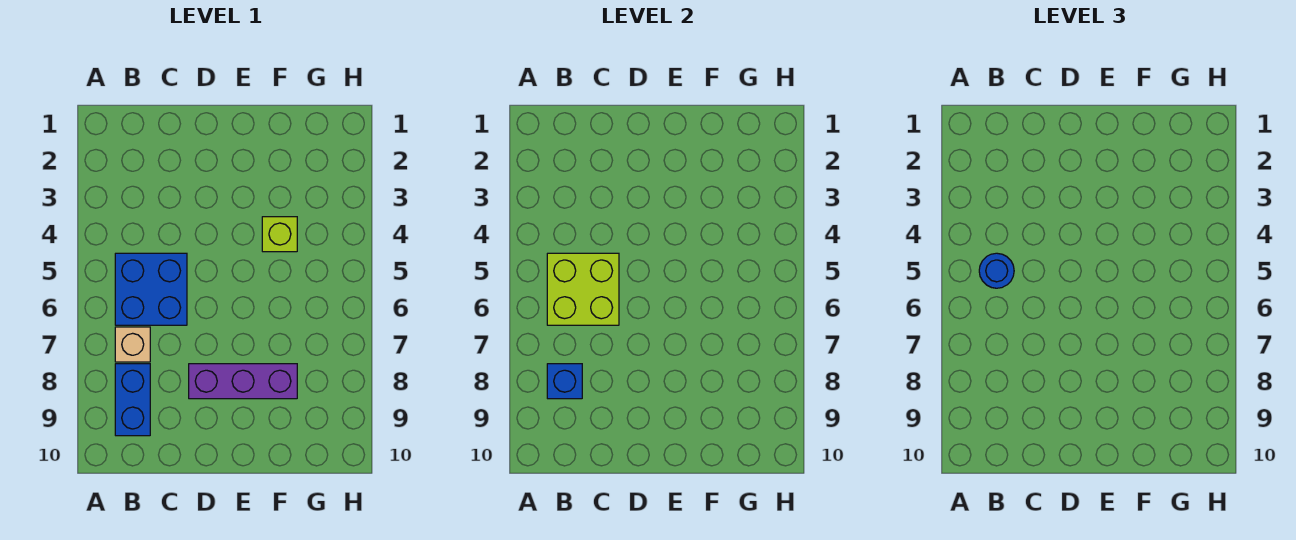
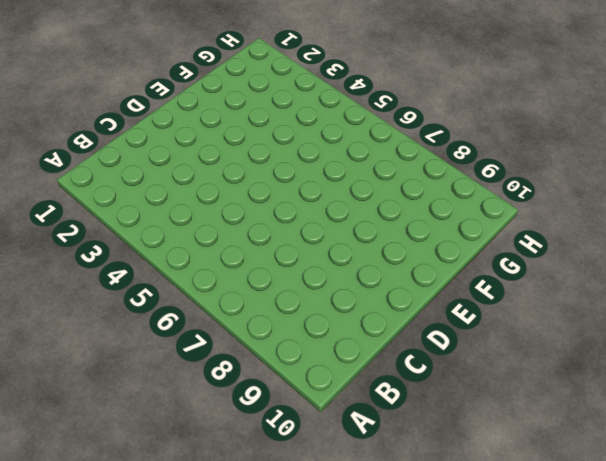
none -> blue brick B5:C6 level 1
none -> tan brick B7 level 1

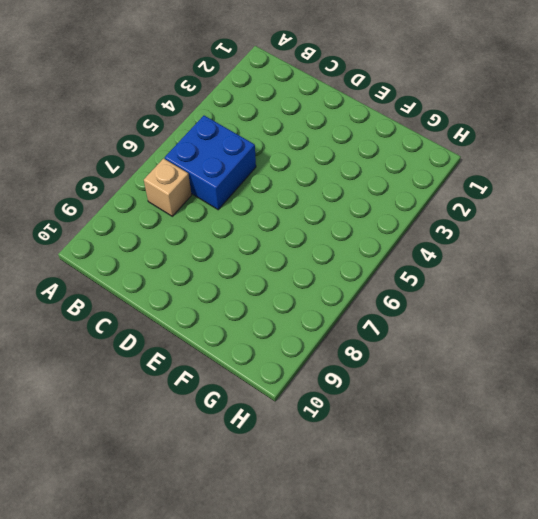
none -> blue brick B8:B9 level 1
none -> purple brick D8:F8 level 1

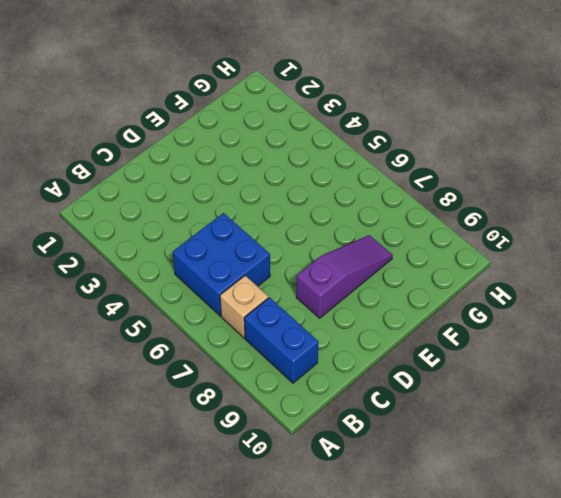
purple slope D8:F8 level 1 top D -> purple brick D8:F8 level 1
none -> lime brick F4 level 1
none -> lime brick B5:C6 level 2

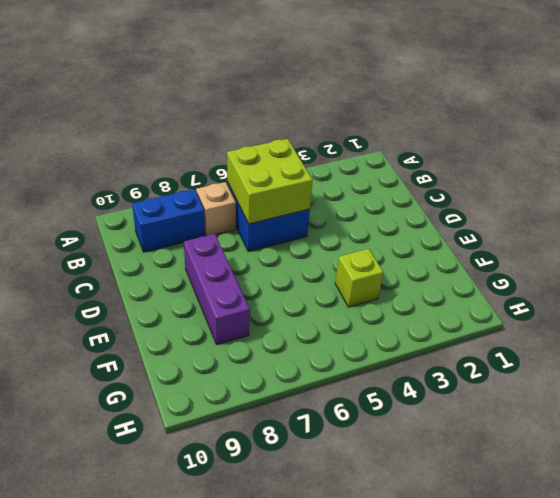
none -> blue brick B8 level 2
none -> blue round brick B5 level 3

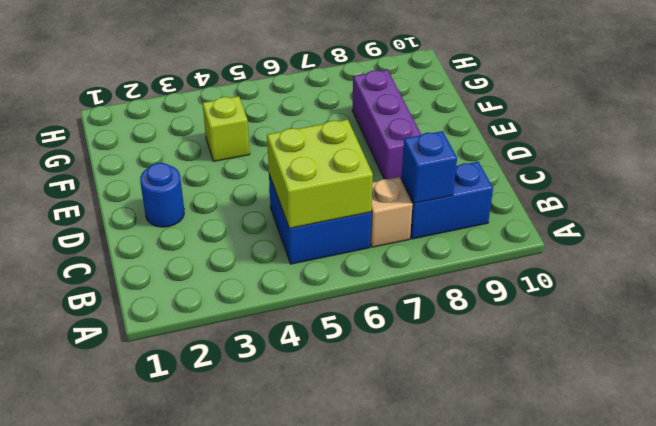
blue round brick D2 level 1 -> blue round brick B5 level 3

